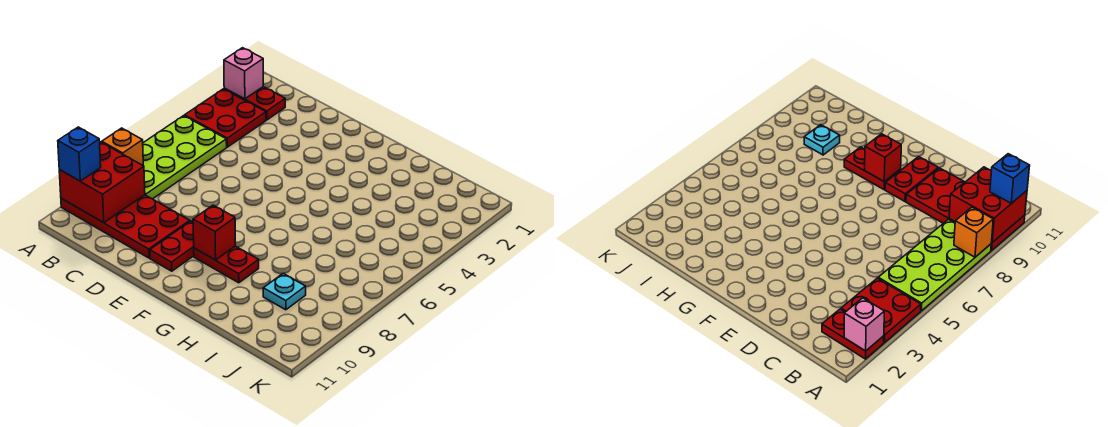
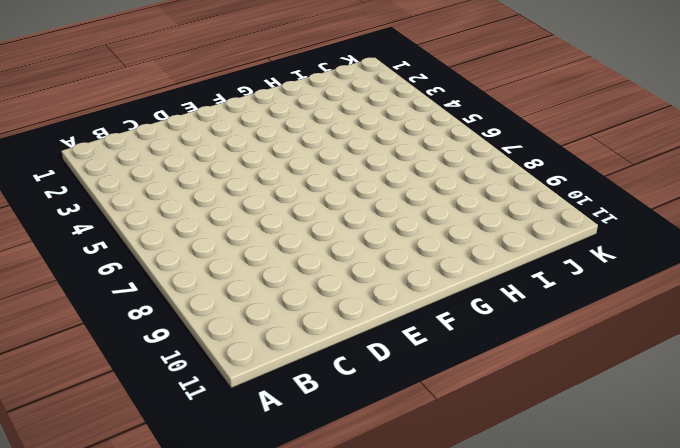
none -> red plate A2:B2 level 1
none -> red plate A3:B4 level 1
none -> lime plate A5:B8 level 1

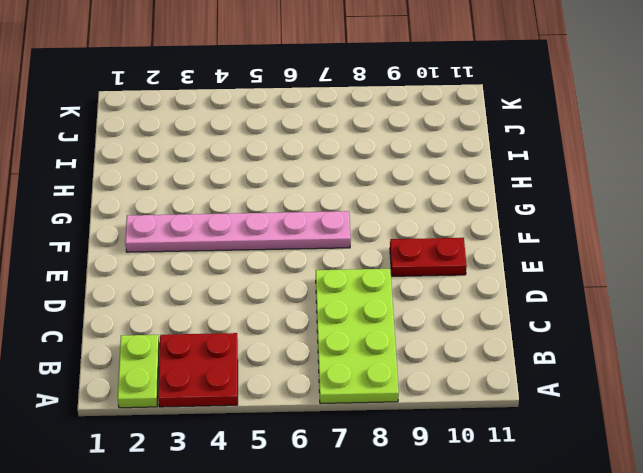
lime plate A2:B2 level 1 -> red plate A2:B2 level 1
lime plate A7:D8 level 1 -> lime plate A5:B8 level 1
pink plate F2:F7 level 1 -> none
none -> red plate A9:D10 level 1
none -> red plate F9:G9 level 1
none -> cyan plate I9 level 1

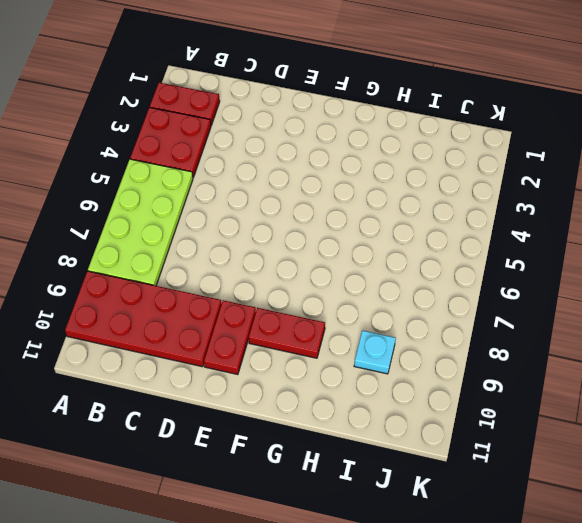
none -> pink brick A2 level 2
none -> orange brick A8 level 2
none -> red brick A9:B10 level 2

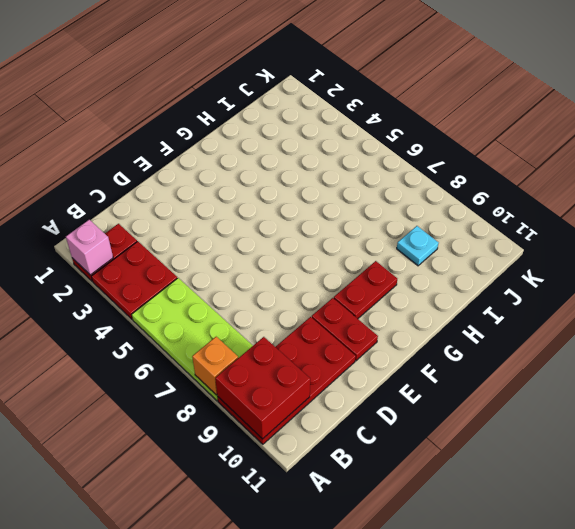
none -> red brick F9 level 2
none -> blue brick A10 level 3

